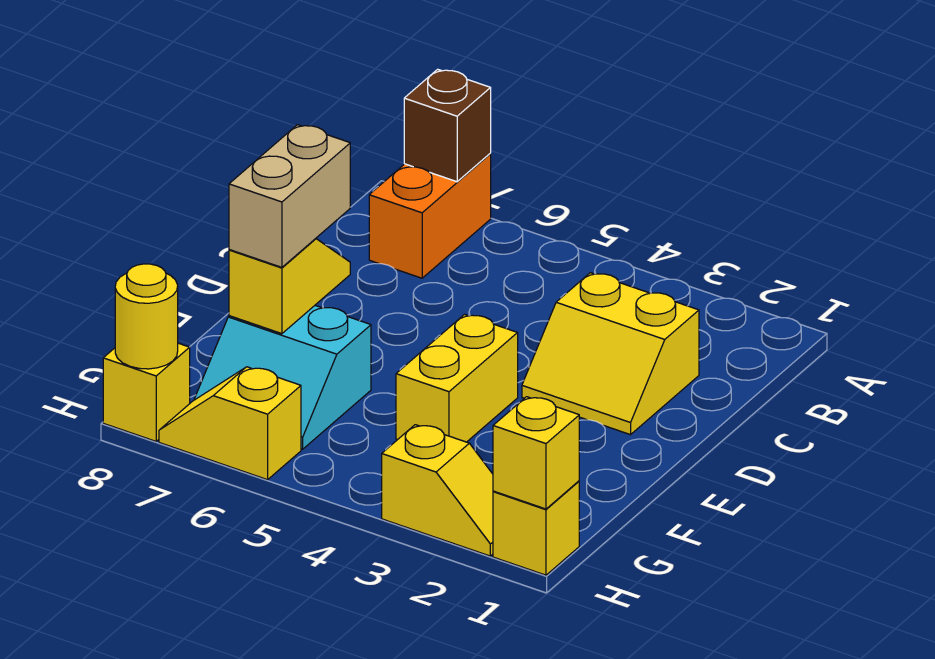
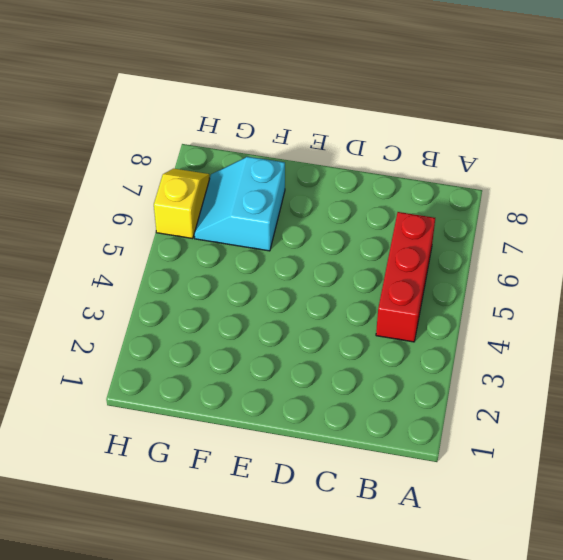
red brick B4:B6 level 1 -> none
none -> orange brick A7:B7 level 1
none -> yellow slope C2:D3 level 1 top C
none -> yellow brick E4:F4 level 1

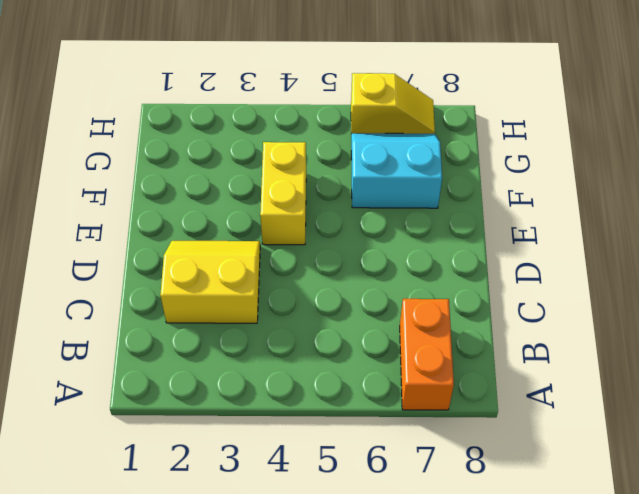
none -> yellow brick H1 level 1
none -> yellow slope H2:H3 level 1 top 3
none -> yellow brick H8 level 1

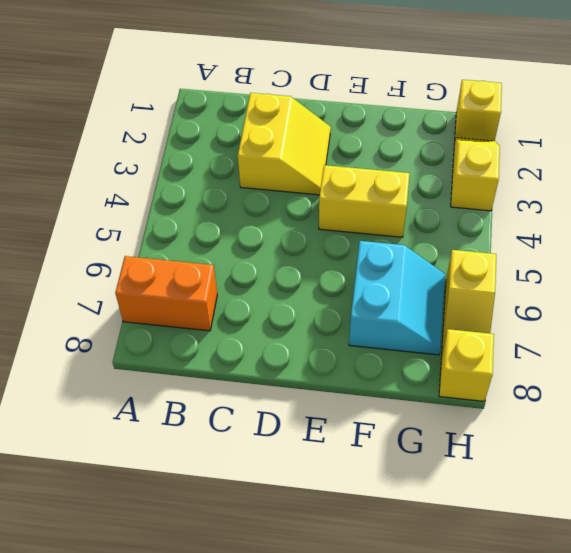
none -> brown brick A7 level 2
none -> yellow slope E7:F7 level 2 top F
none -> yellow brick H1 level 2

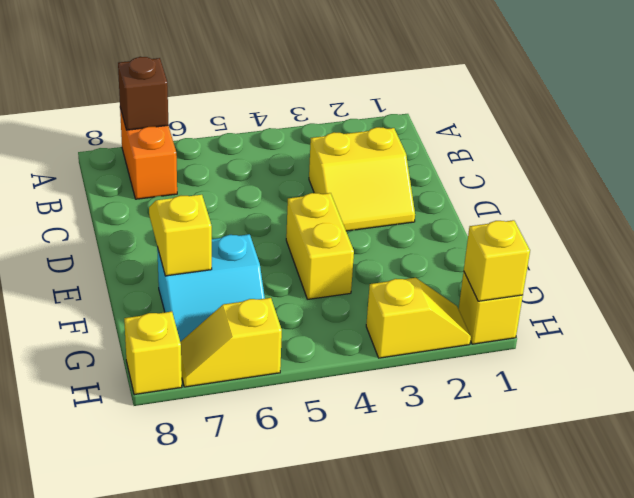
none -> yellow round brick H8 level 2
none -> tan brick E7:F7 level 3

